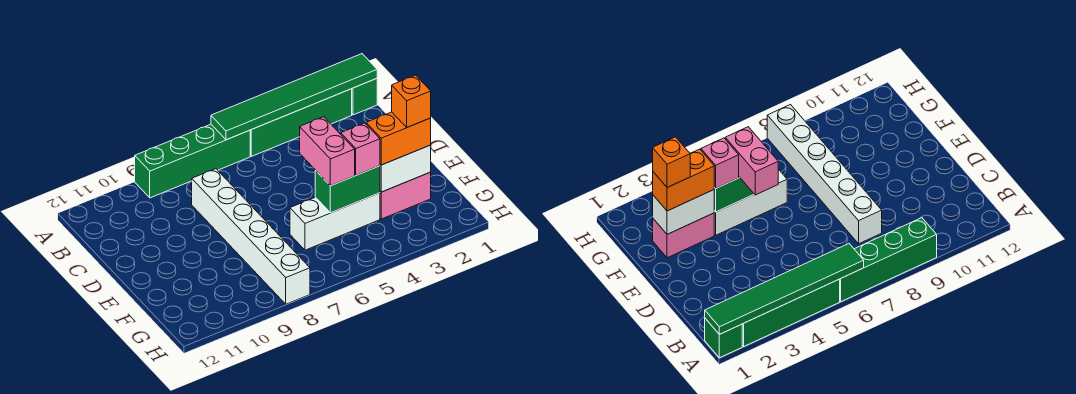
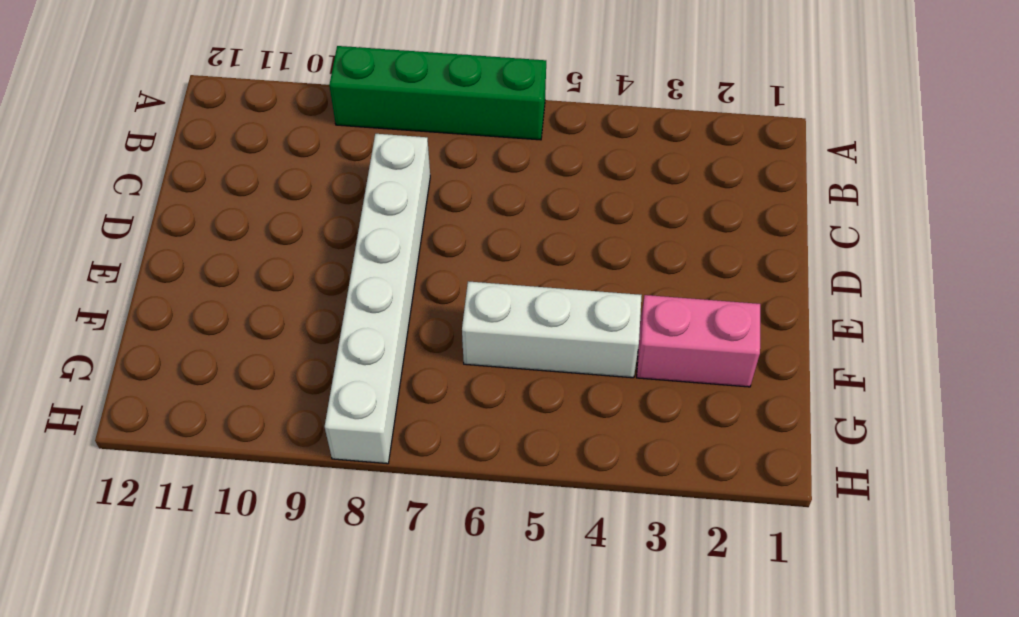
none -> green brick A1 level 1
none -> green brick A2:A5 level 1
none -> green tile A1:A6 level 2

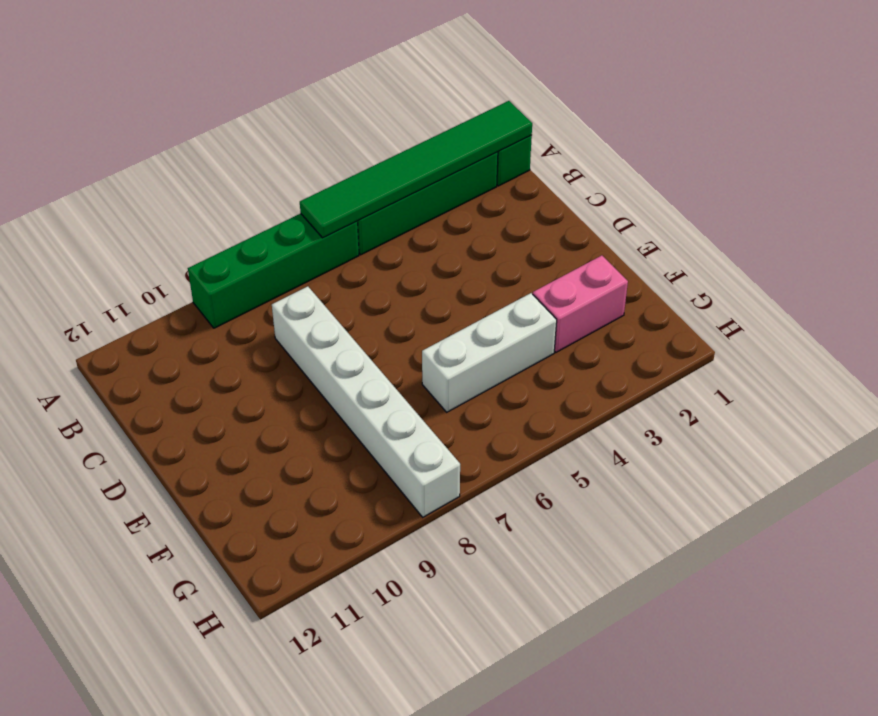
none -> white brick F2:F3 level 2
none -> green brick F4:F5 level 2
none -> pink brick E5:F5 level 3

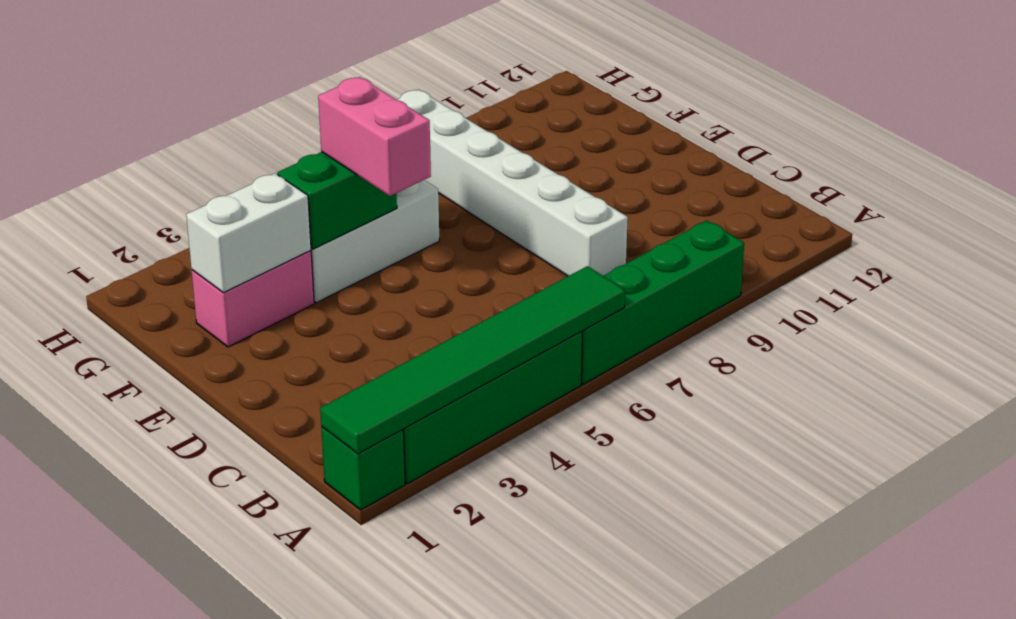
none -> orange brick F2:F3 level 3
none -> pink brick F4 level 3
none -> orange brick F2 level 4

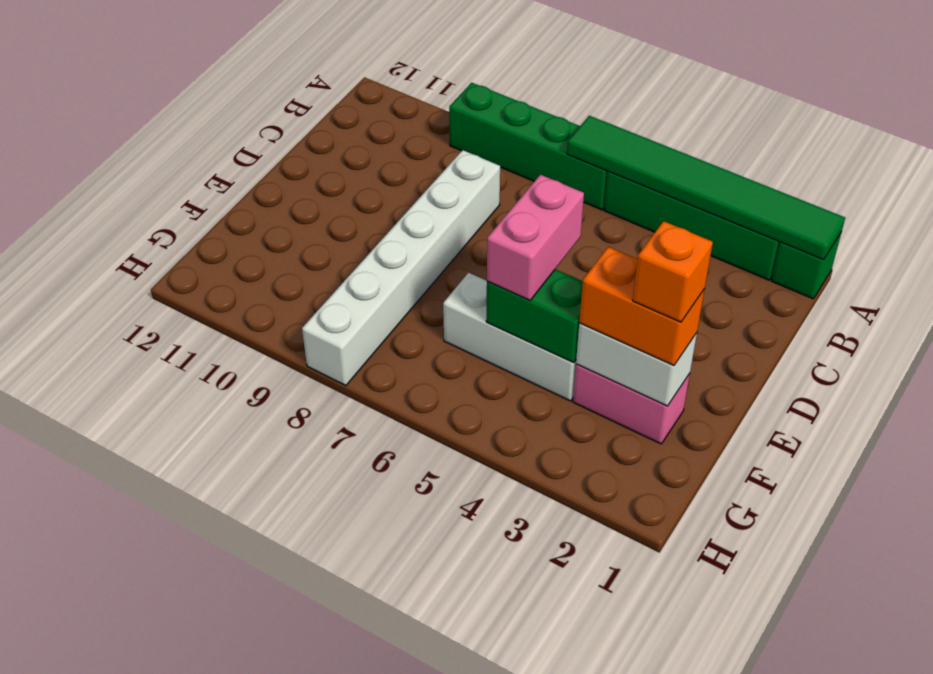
none -> pink brick F4 level 3

